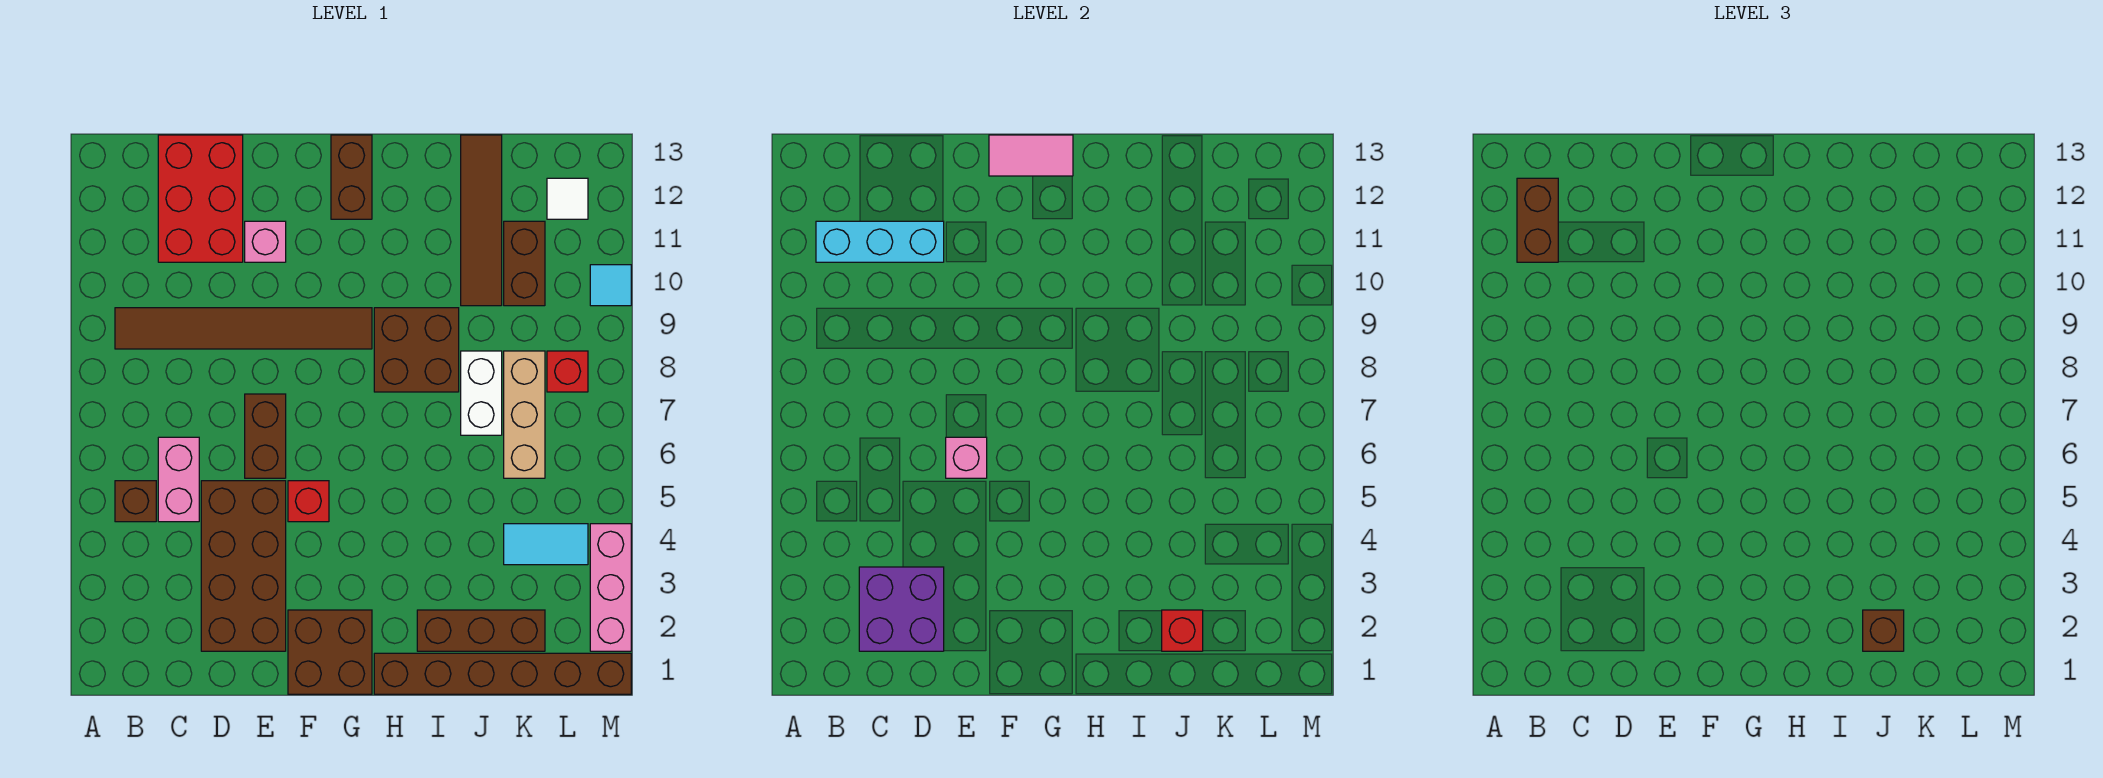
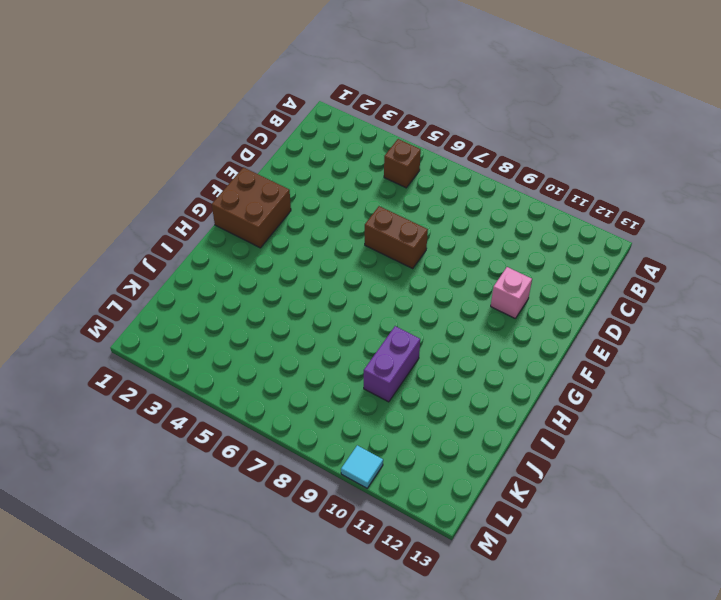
purple brick I9:J9 level 1 -> brown brick H8:I9 level 1
none -> brown tile B9:G9 level 1
none -> pink brick C5:C6 level 1
none -> red brick C11:D13 level 1

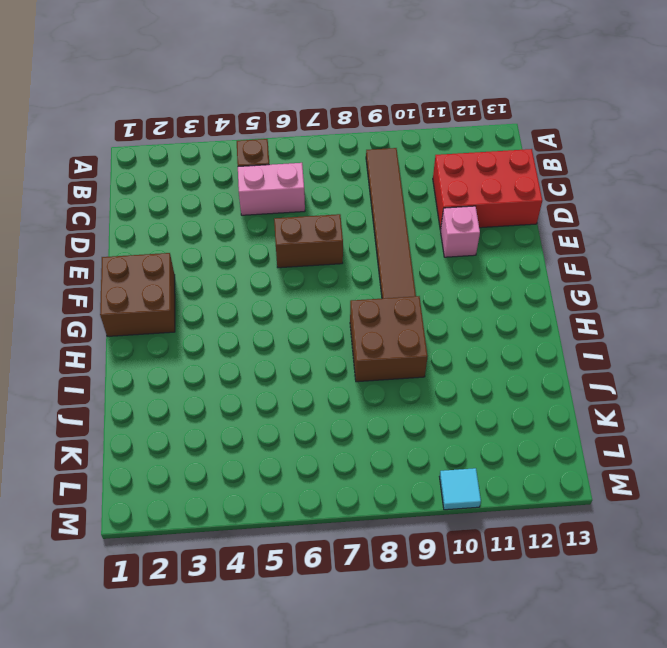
none -> brown brick D2:E5 level 1
none -> red brick F5 level 1
none -> brown brick G12:G13 level 1

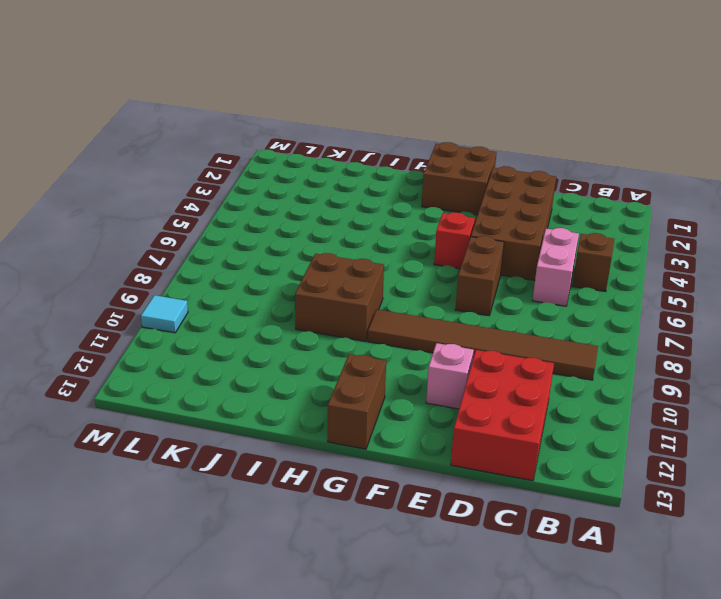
none -> brown brick H1:M1 level 1
none -> brown brick I2:K2 level 1
none -> white brick J7:J8 level 1

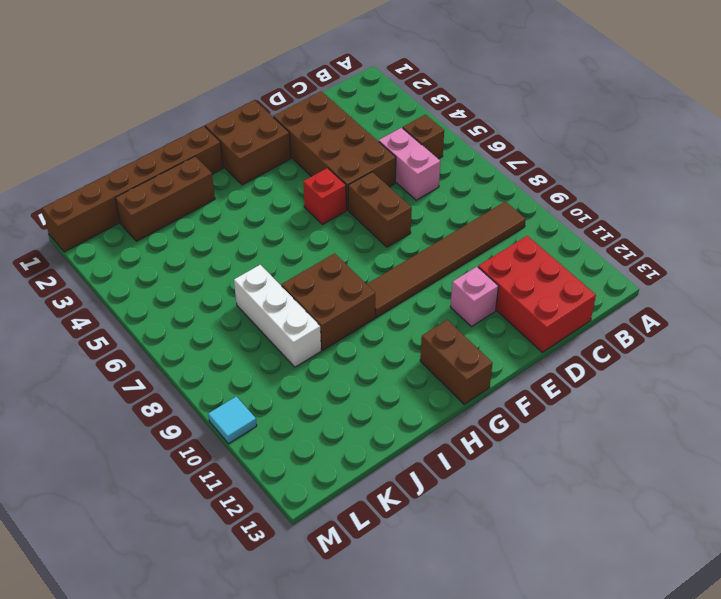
white brick J7:J9 level 1 -> white brick J7:J8 level 1
none -> brown tile J10:J13 level 1
none -> cyan tile K4:L4 level 1
none -> tan brick K6:K8 level 1

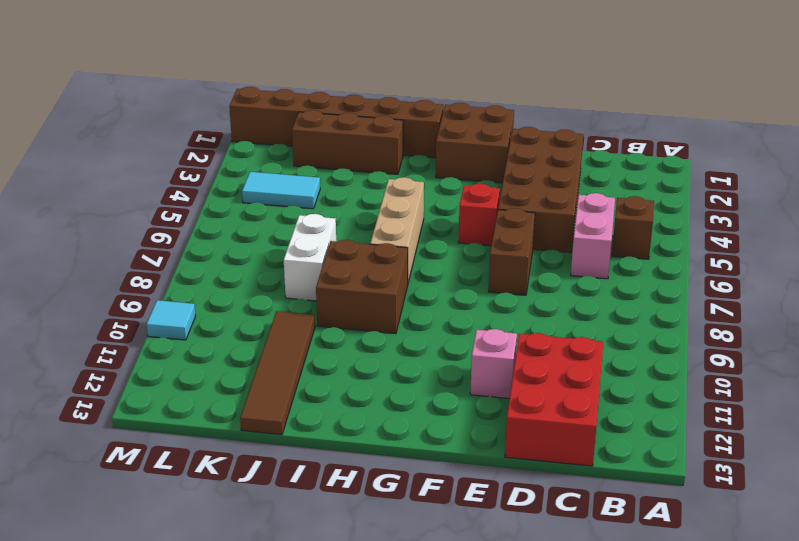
tan brick H5:H7 level 1 -> tan brick K6:K8 level 1
none -> brown tile B9:G9 level 1
none -> brown brick G12:G13 level 1
none -> brown brick K10:K11 level 1

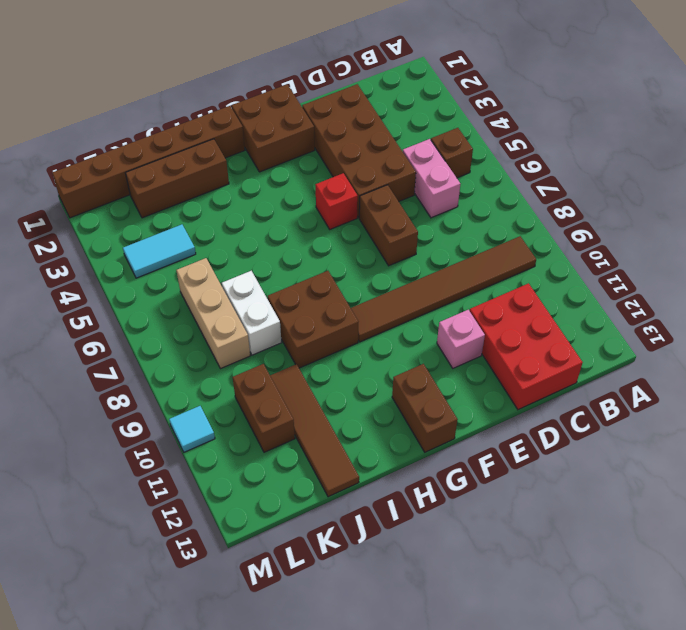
none -> red brick L8 level 1
none -> white tile L12 level 1
none -> pink brick M2:M4 level 1

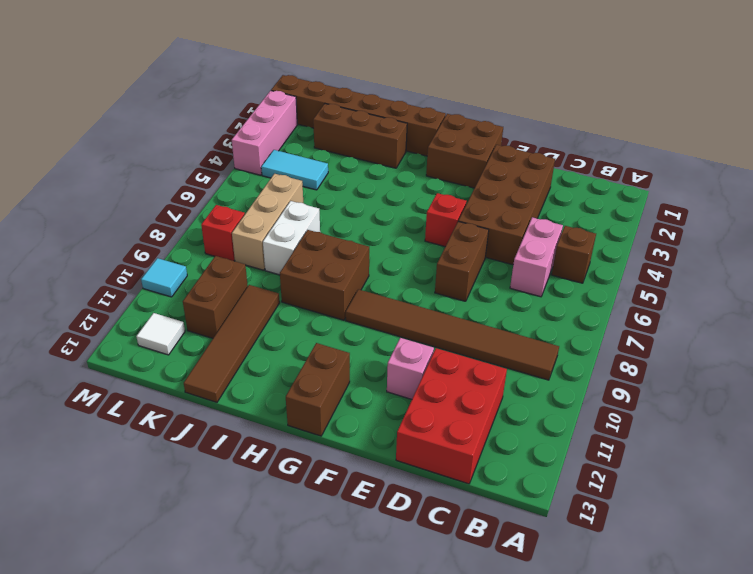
none -> cyan brick B11:D11 level 2
none -> purple brick C2:D3 level 2
none -> pink brick E6 level 2

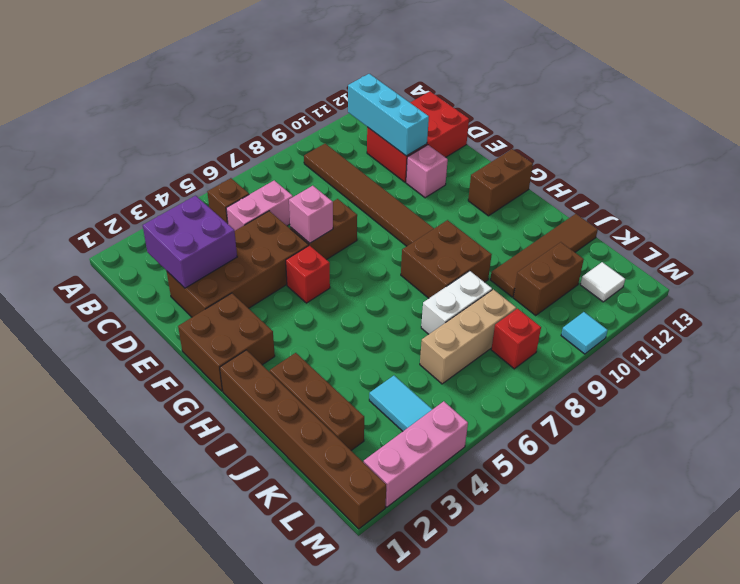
none -> pink tile F13:G13 level 2
none -> red brick J2 level 2
none -> brown brick B11:B12 level 3

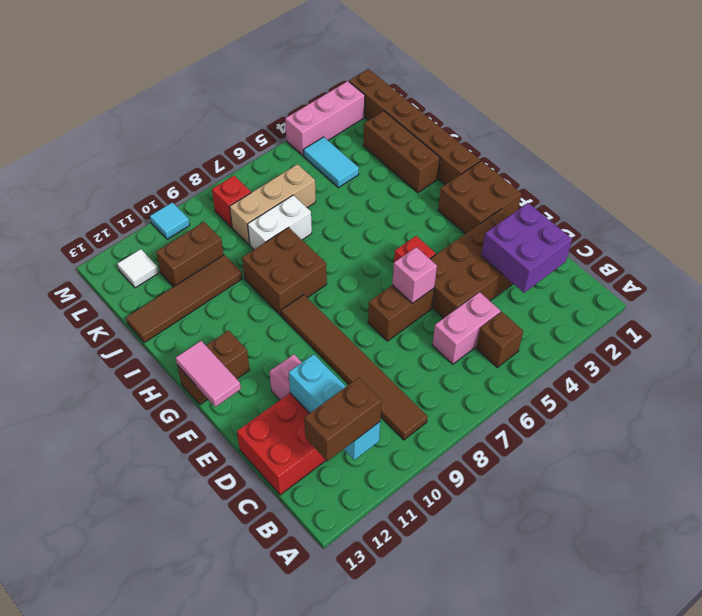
none -> red brick J2 level 2
none -> brown brick J2 level 3

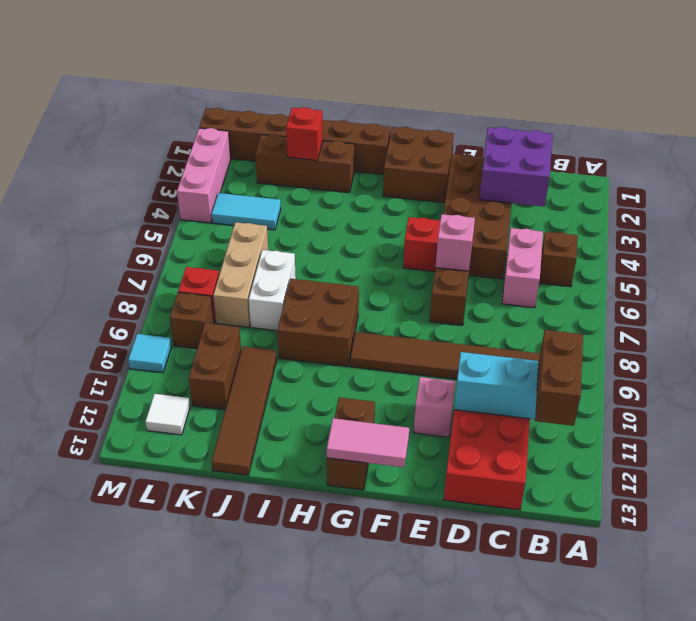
brown brick L9 level 1 -> brown brick J2 level 3

